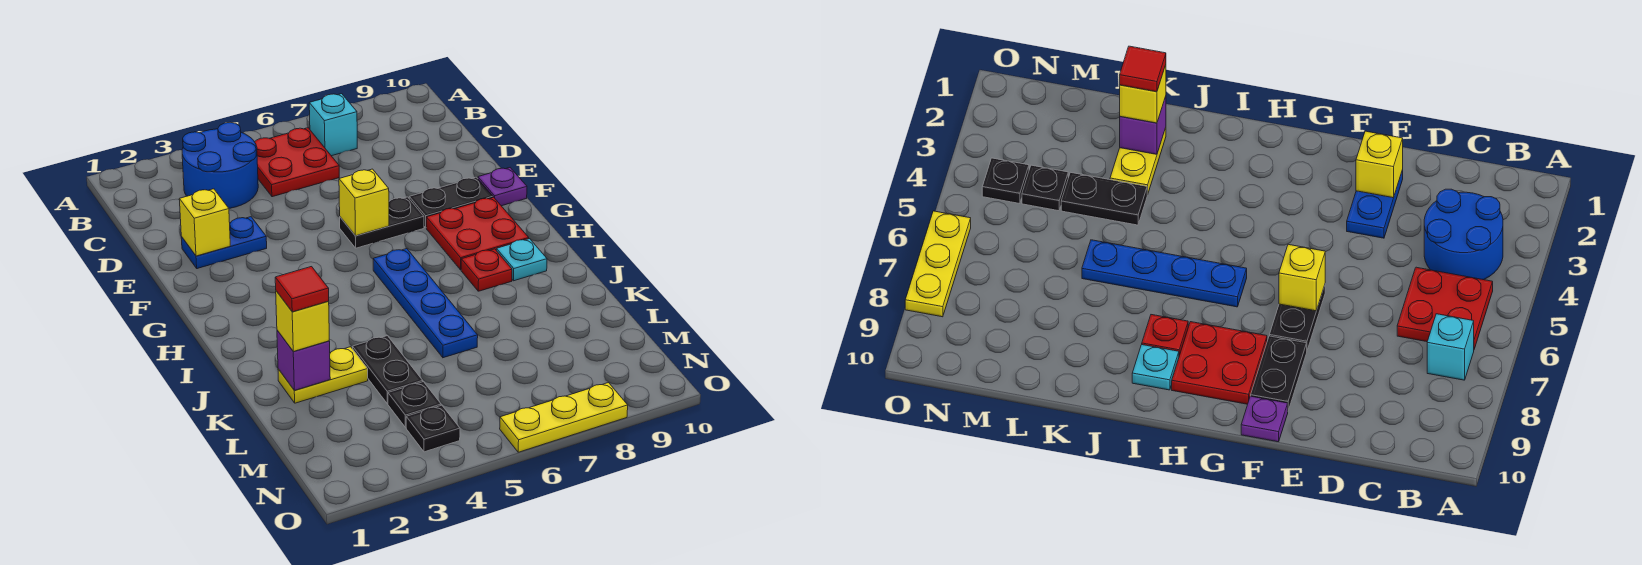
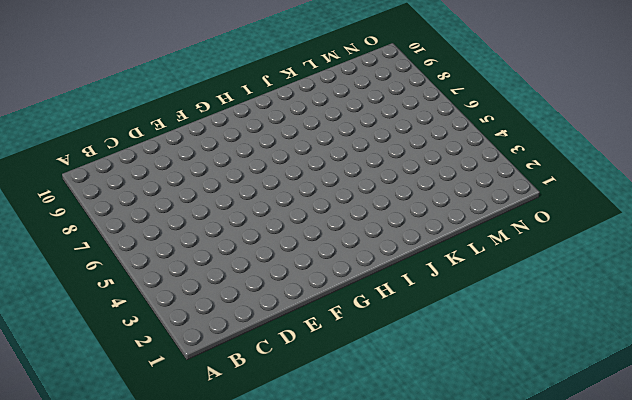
none -> blue round brick B3:C4 level 1
none -> red plate B5:C6 level 1
none -> cyan brick B7 level 1

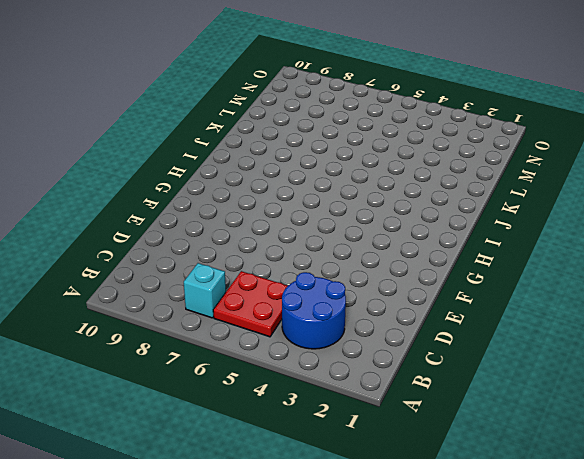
none -> blue plate E2:E3 level 1
none -> black plate F6:F7 level 1
none -> black plate F8:F9 level 1

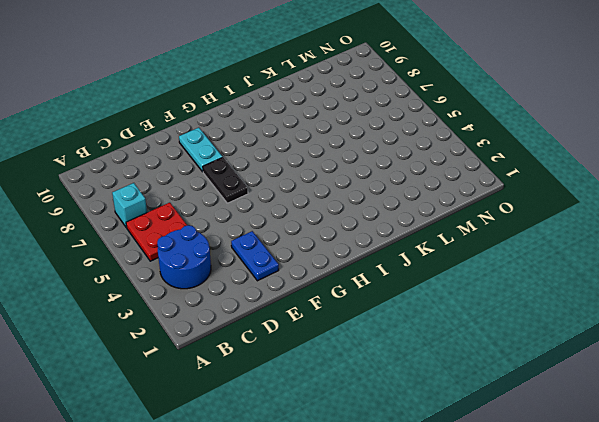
cyan plate F8:F9 level 1 -> black plate F8:F9 level 1
none -> purple plate F10 level 1
none -> red plate G8:H9 level 1
none -> blue plate H6:K6 level 1

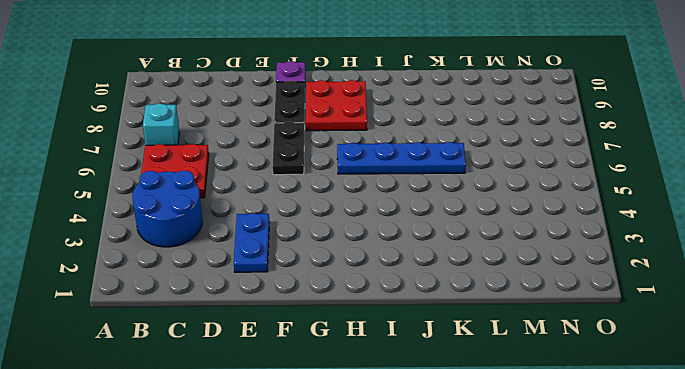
none -> red plate I8 level 1
none -> cyan plate I9 level 1
none -> yellow plate K2:K3 level 1

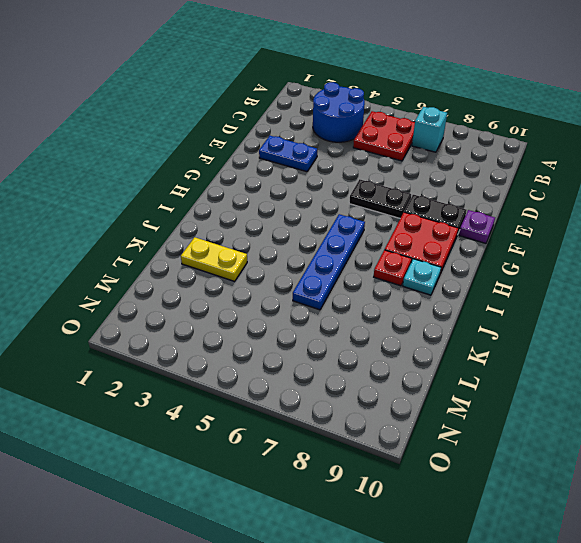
none -> black plate K4:L4 level 1
none -> black plate M4 level 1
none -> black plate N4 level 1

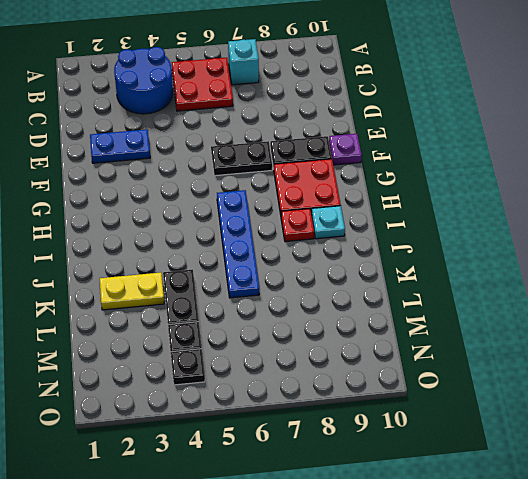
none -> yellow plate O6:O8 level 1
none -> yellow brick E2 level 2
none -> yellow brick F6 level 2

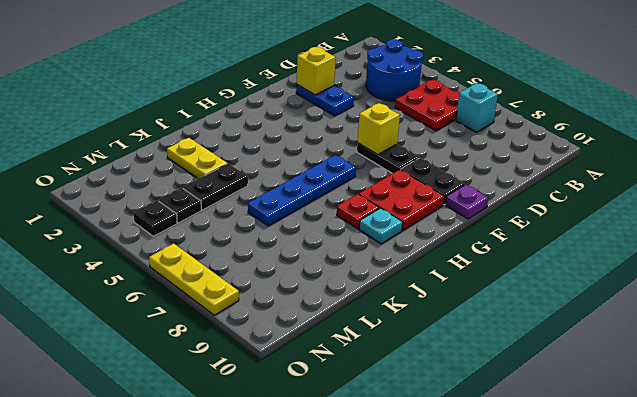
none -> purple brick K2 level 2
none -> yellow brick K2 level 3
none -> red tile K2 level 4

